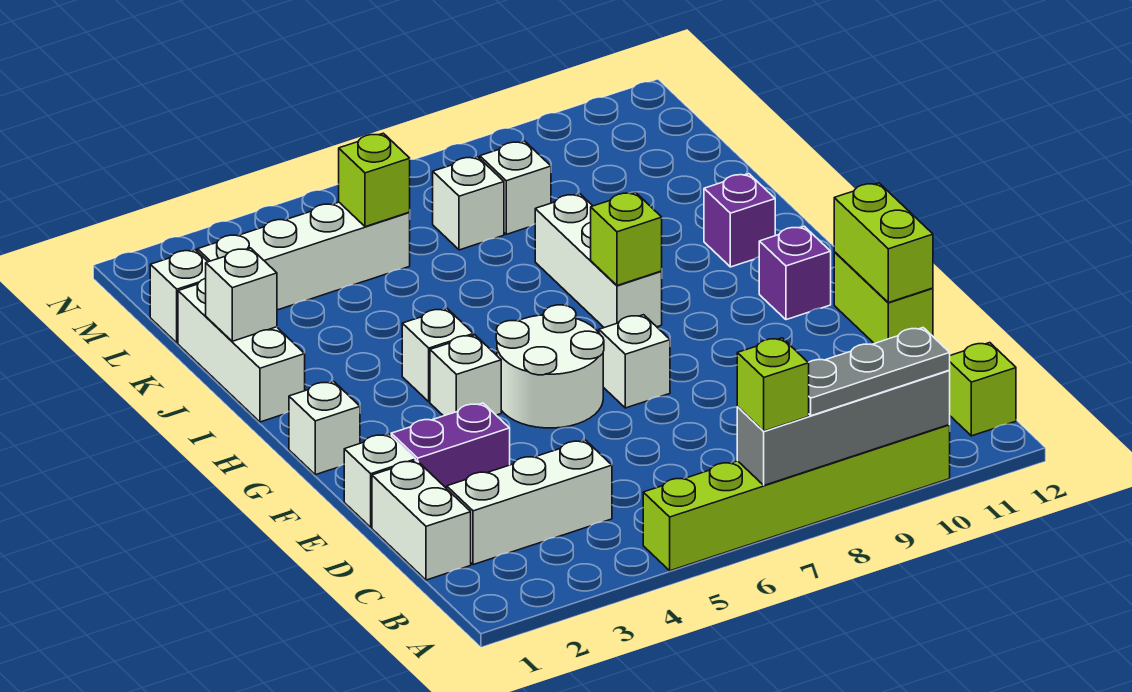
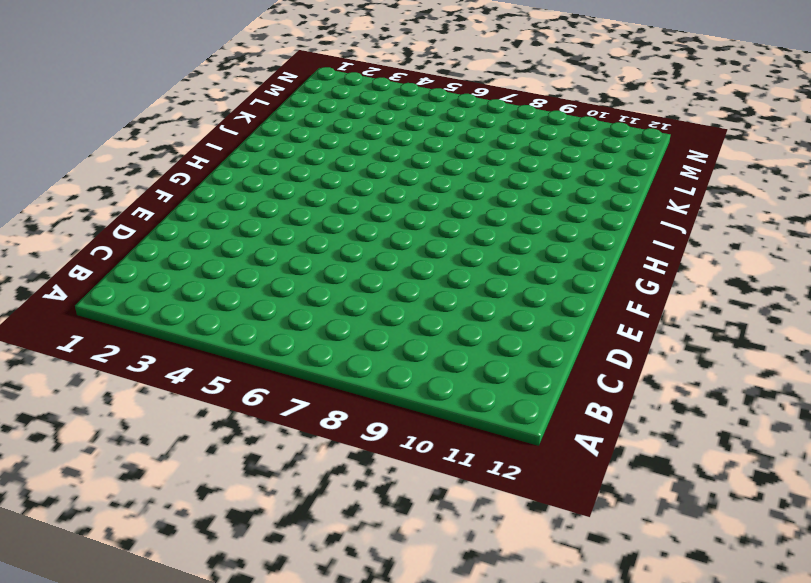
none -> lime brick A5:A10 level 1
none -> lime brick B12 level 1
none -> white brick C1:D1 level 1

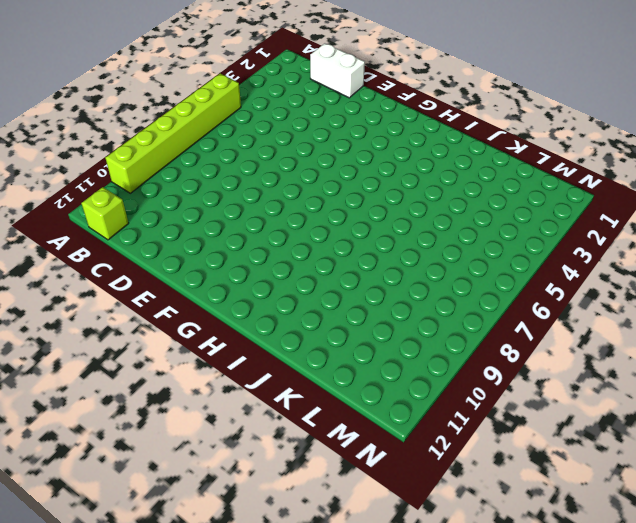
none -> white brick C2:C4 level 1
none -> white brick E1 level 1
none -> purple brick E2:E3 level 1

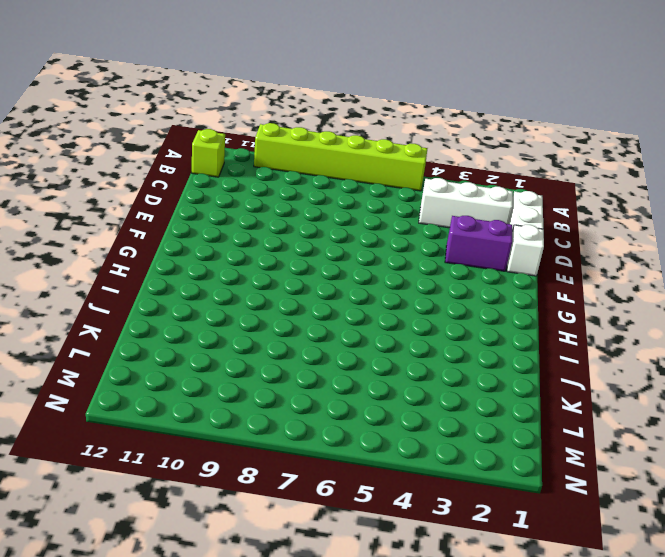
none -> lime brick E12:F12 level 1
none -> white round brick F5:G6 level 1
none -> white brick F7 level 1

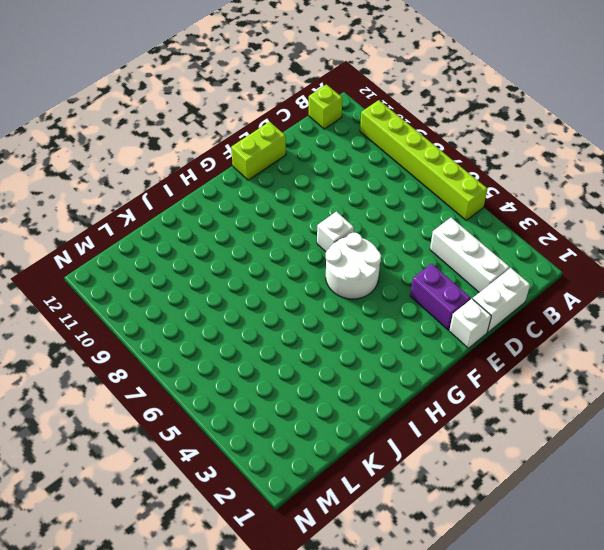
none -> white brick G1 level 1
none -> white brick G4 level 1
none -> purple brick G11 level 1

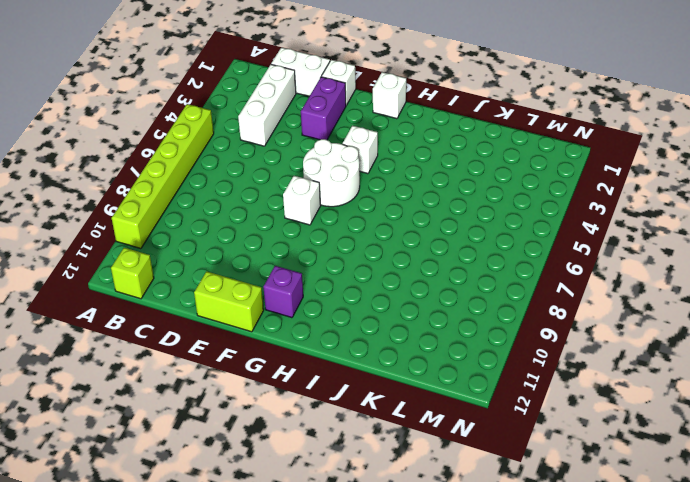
none -> white brick H4 level 1
none -> white brick H8:J8 level 1
none -> white brick I1:K1 level 1

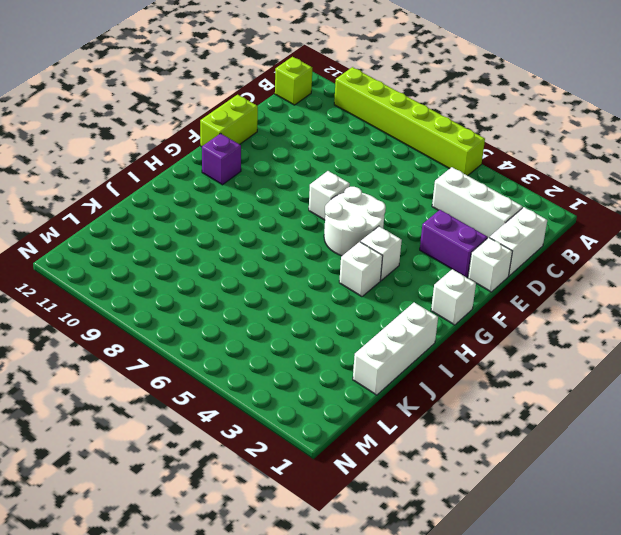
none -> white brick H8:J8 level 1
none -> purple brick I11 level 1
none -> white brick L1 level 1

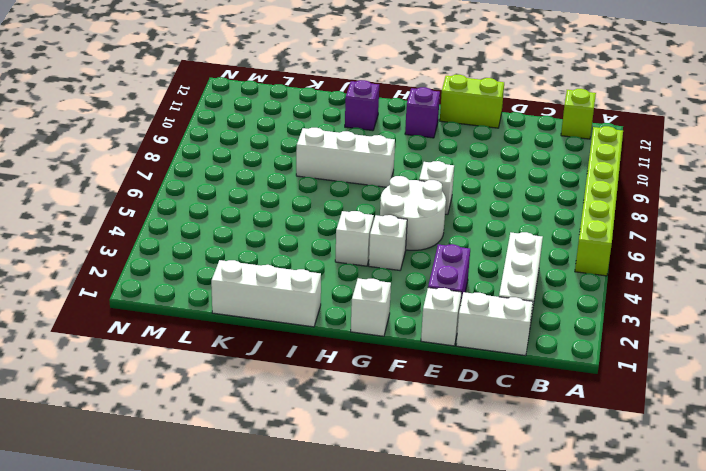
none -> white brick L1 level 1
none -> white brick L2:L5 level 1
none -> white brick L7 level 1

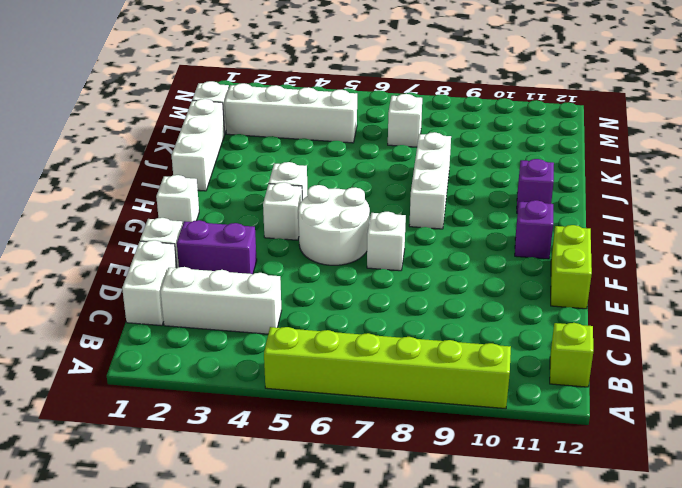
none -> white brick L8 level 1
none -> grey brick A7:A10 level 2
none -> lime brick E12:F12 level 2

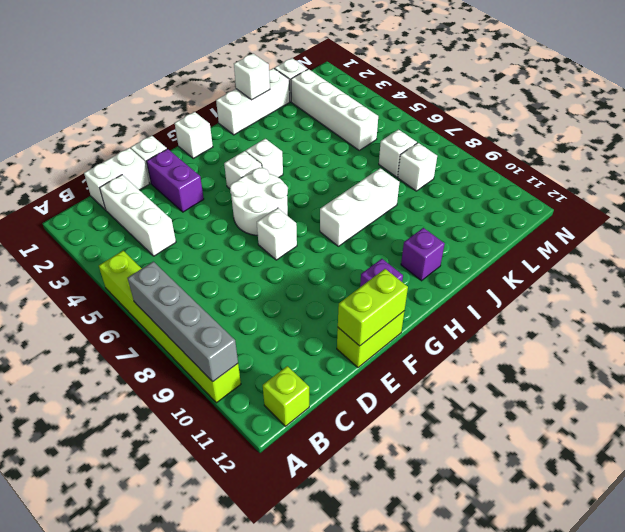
none -> lime brick H8 level 2
none -> lime brick L5 level 2
none -> lime brick A7 level 3

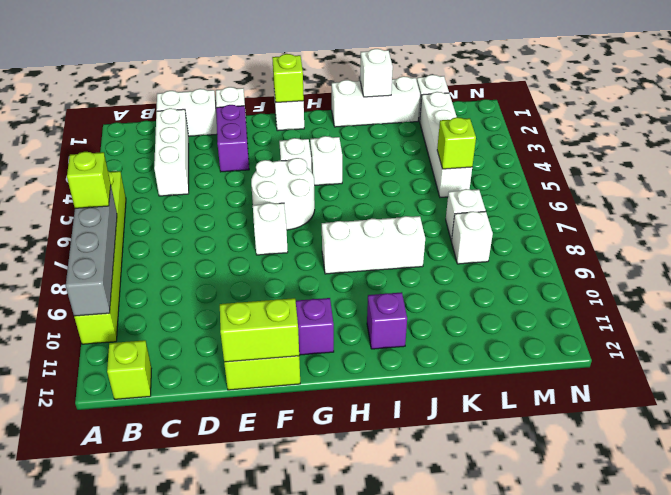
lime brick G1 level 2 -> lime brick H8 level 2
none -> grey plate A8:A10 level 3

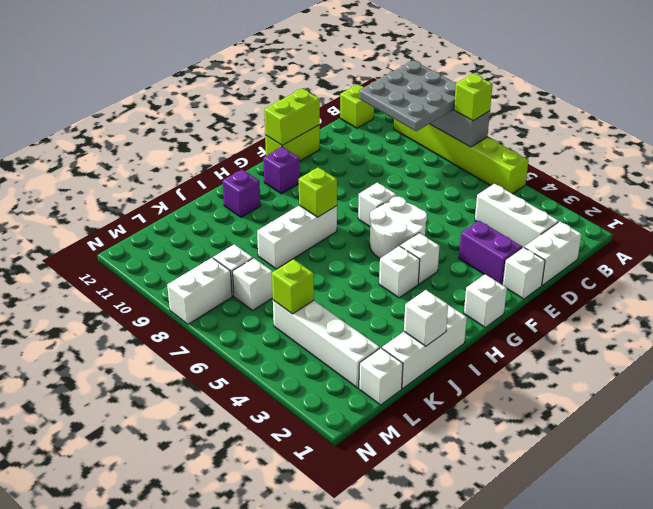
grey plate A8:C10 level 3 -> grey plate A8:A10 level 3
white brick M8:N8 level 1 -> none

